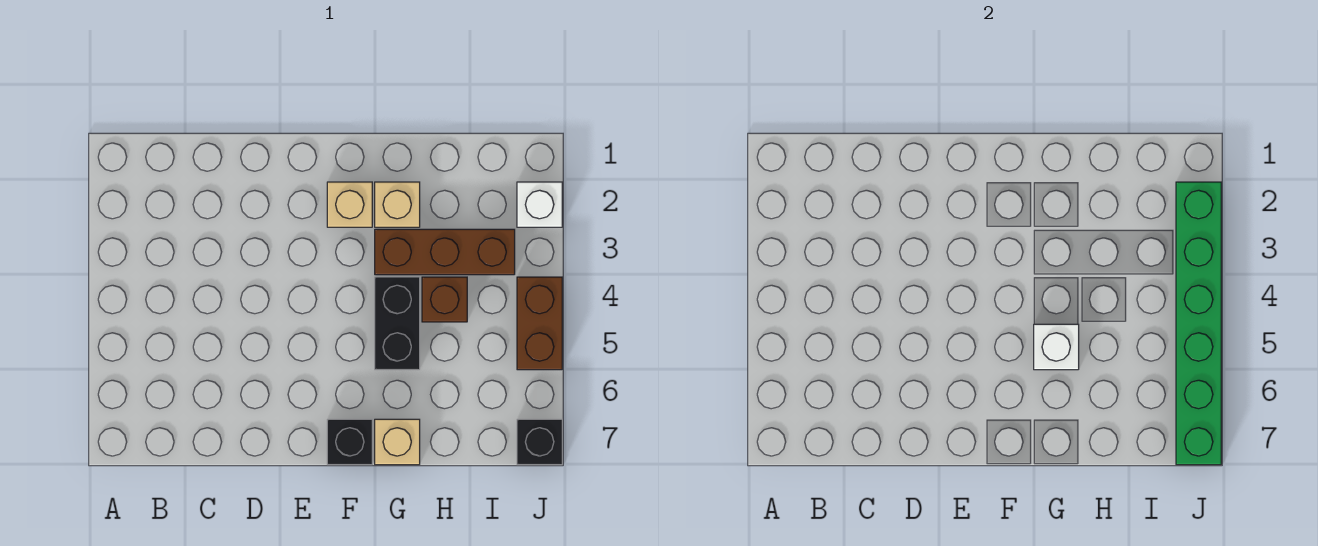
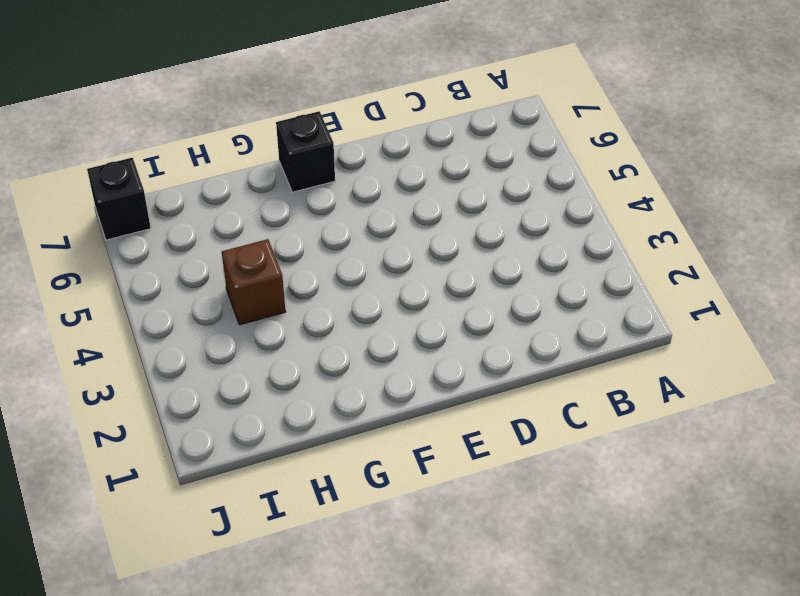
none -> tan brick F2 level 1
none -> tan brick G2 level 1
none -> brown brick G3:I3 level 1

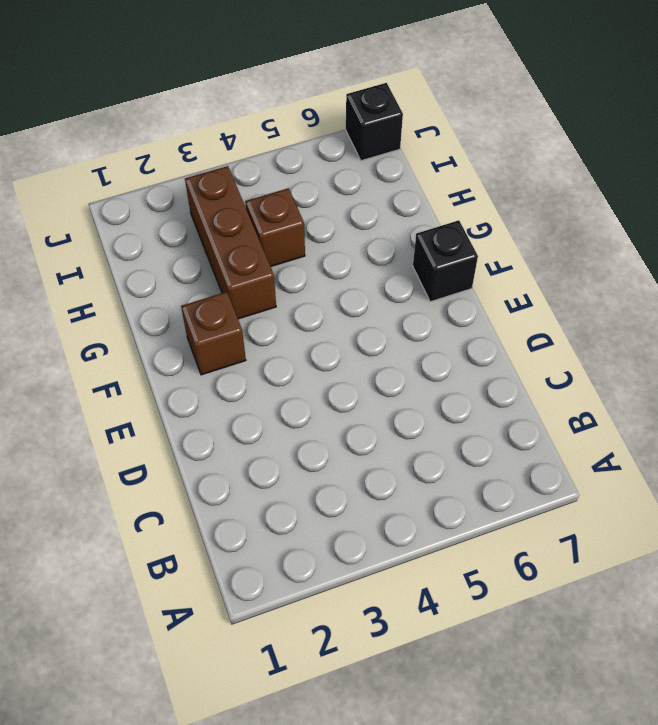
brown brick F2 level 1 -> tan brick F2 level 1
none -> tan brick G2 level 1
none -> black brick G4:G5 level 1
none -> tan brick G7 level 1

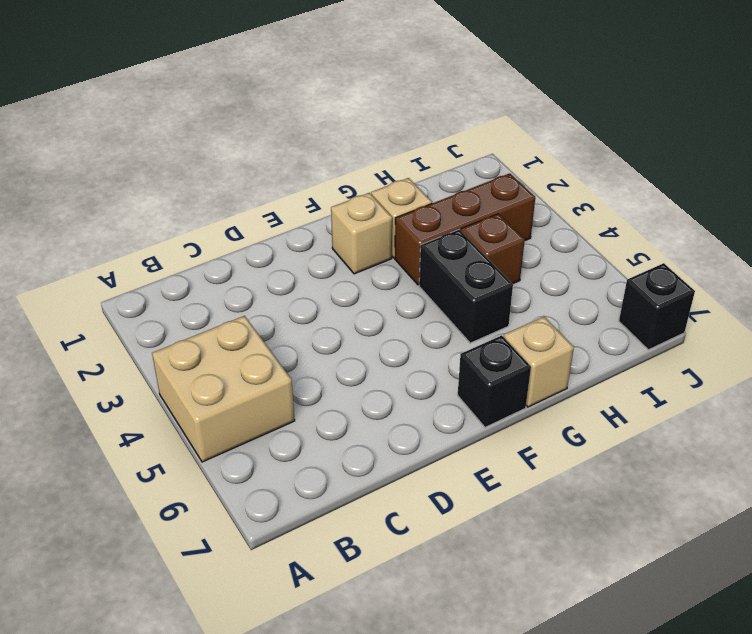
tan brick A4:B5 level 1 -> none
none -> white brick J2 level 1
none -> brown brick J4:J5 level 1
none -> white brick G5 level 2

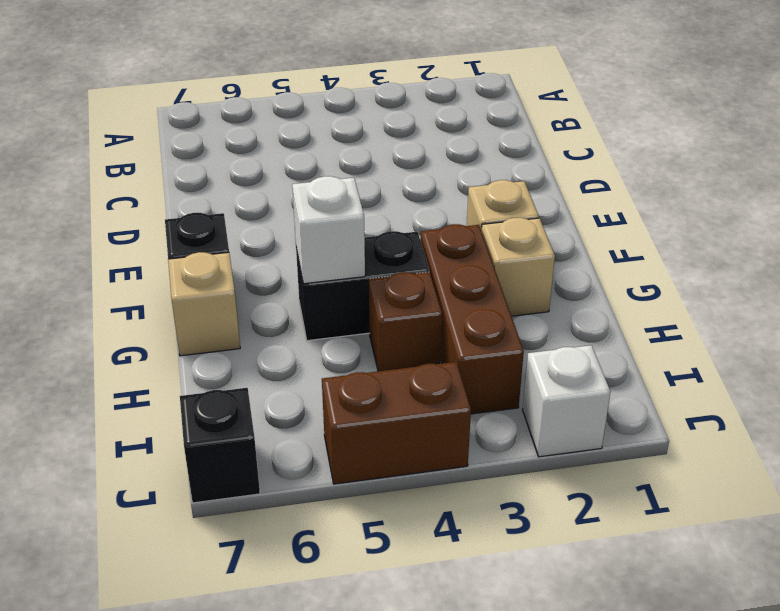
none -> green brick J2:J7 level 2

